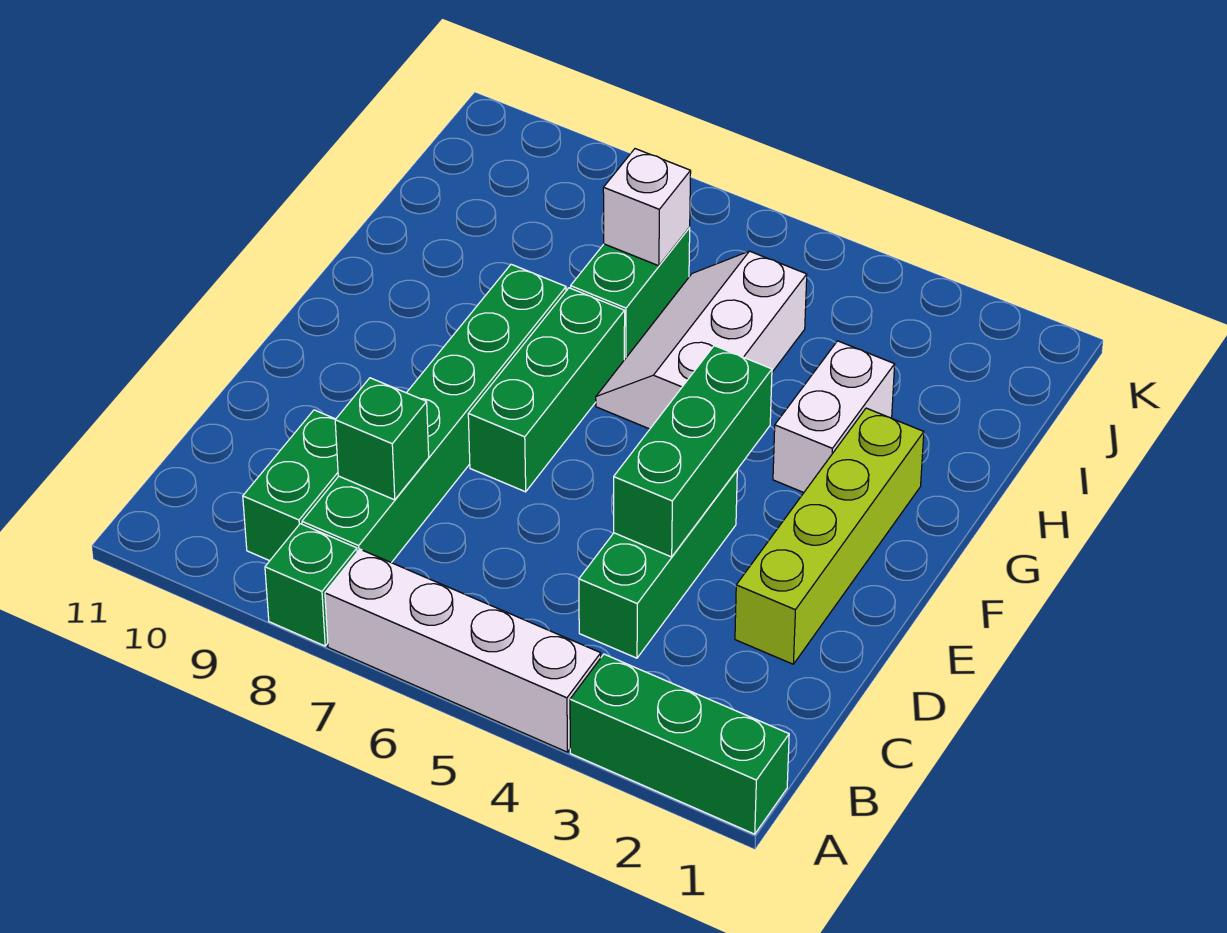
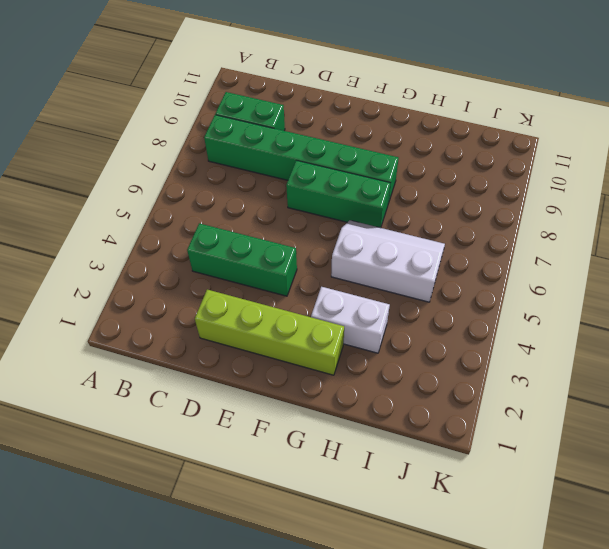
none -> green brick A1:A3 level 1
none -> white brick A4:A7 level 1
none -> green brick A8 level 1

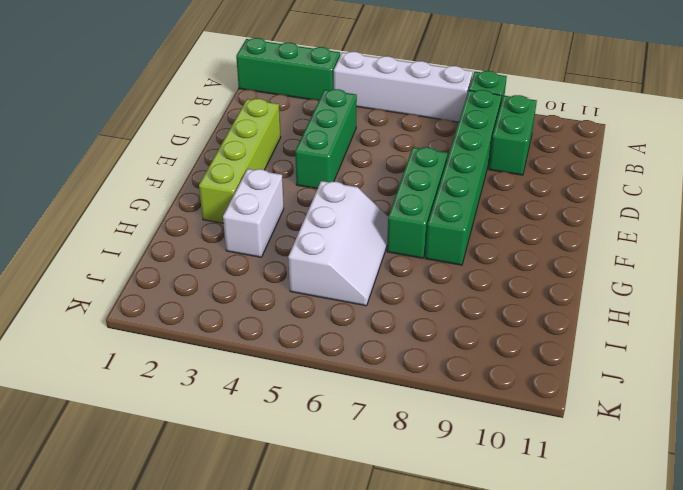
none -> green brick H7:I7 level 1
none -> green brick C8 level 2
none -> green brick D4:F4 level 2

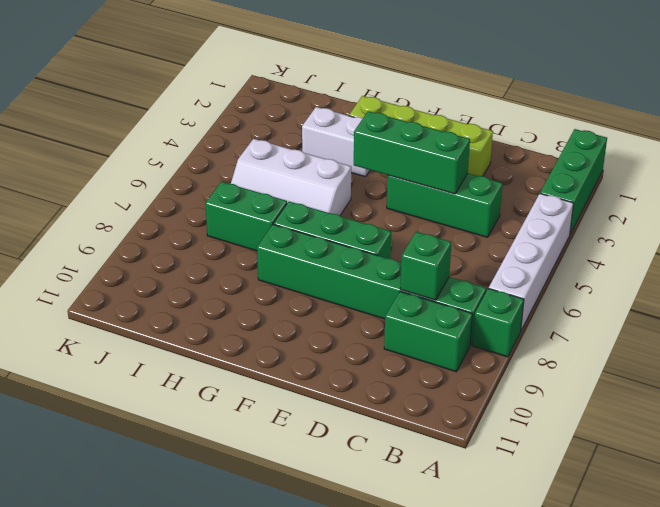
none -> white brick I7 level 2

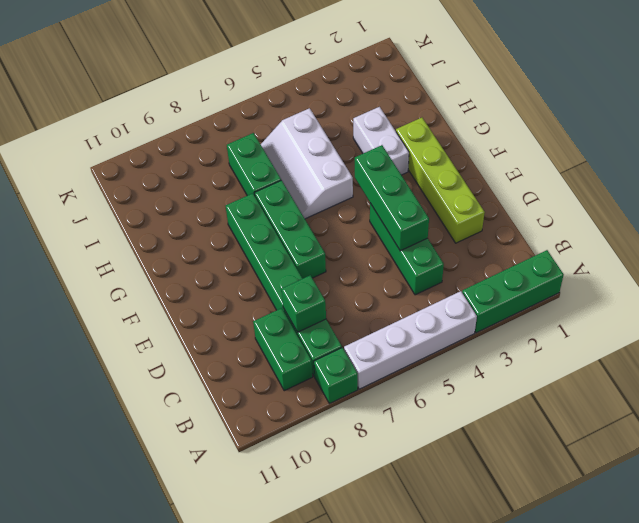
none -> white brick I7 level 2

